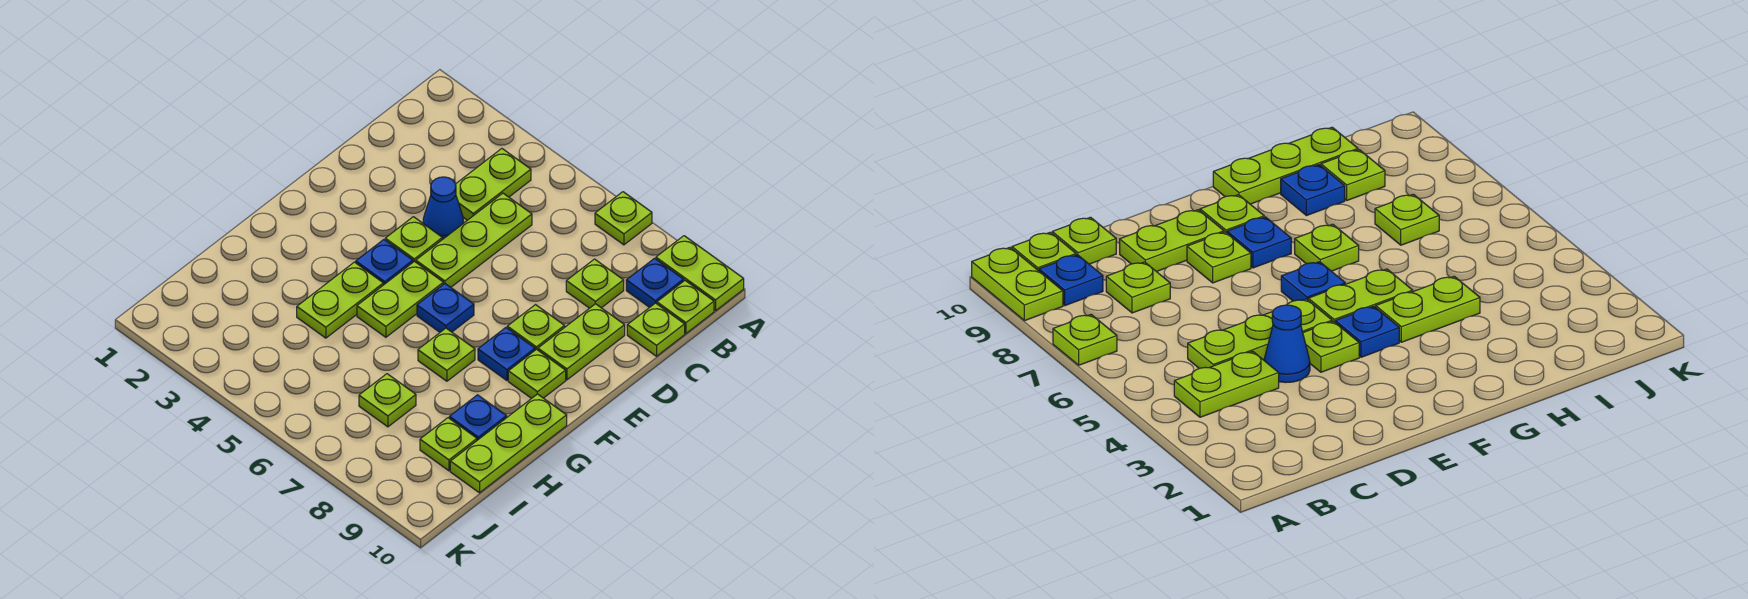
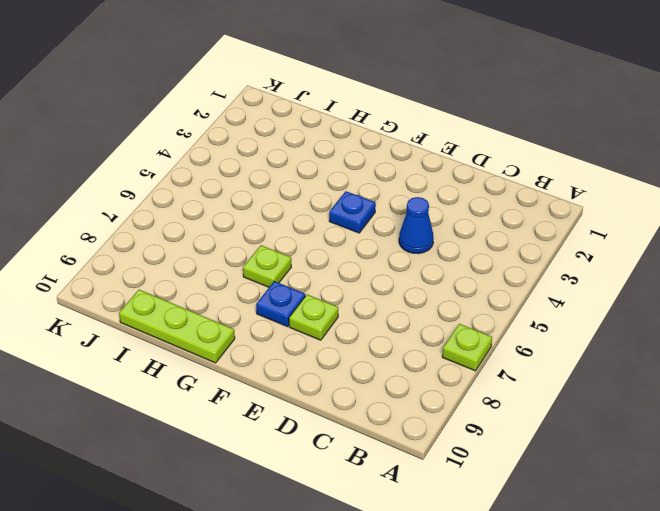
none -> lime plate A9:A10 level 1
none -> lime plate B4:C4 level 1
none -> blue plate B9 level 1

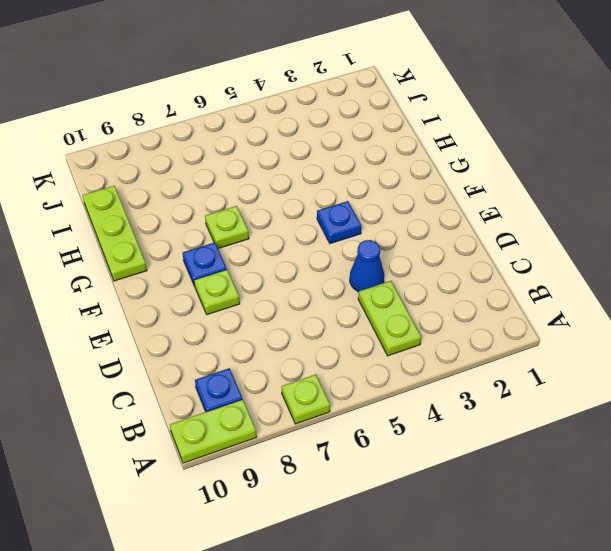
none -> lime plate B10 level 1
none -> lime plate C5:E5 level 1
none -> lime plate C8 level 1

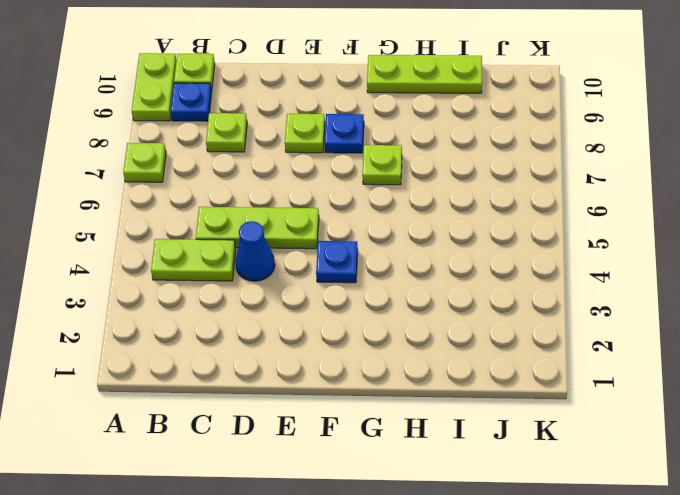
none -> lime plate C10 level 1
none -> lime plate D9:E9 level 1
none -> lime plate E4 level 1

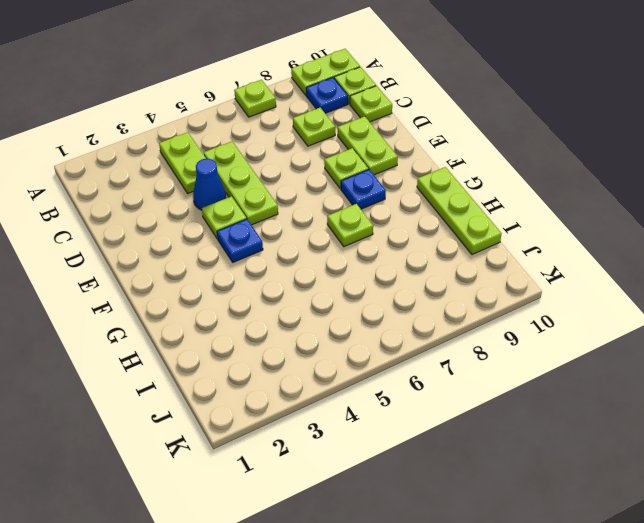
none -> lime plate F5:G5 level 1
none -> blue plate F6 level 1
none -> lime plate F9 level 1

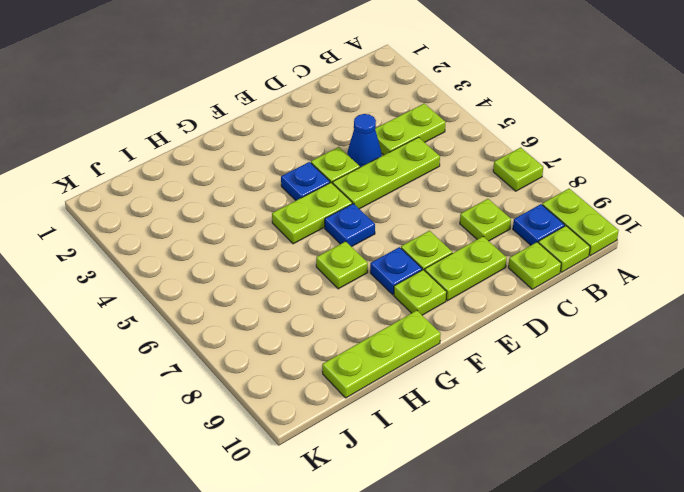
none -> lime plate G4:H4 level 1
none -> blue plate H9 level 1
none -> lime plate I7 level 1

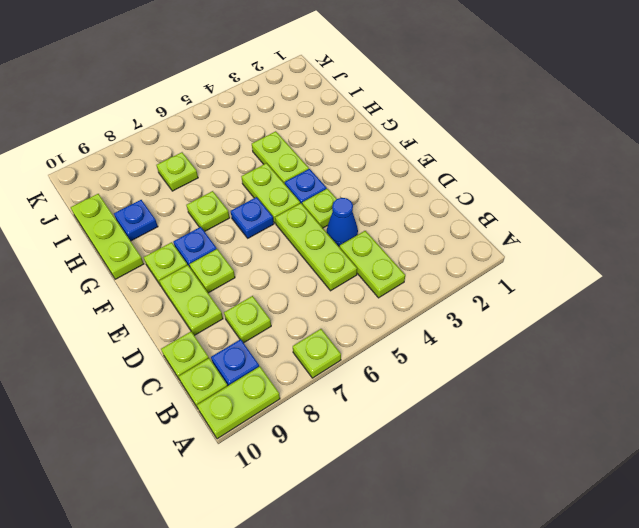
none -> lime plate I9 level 1

